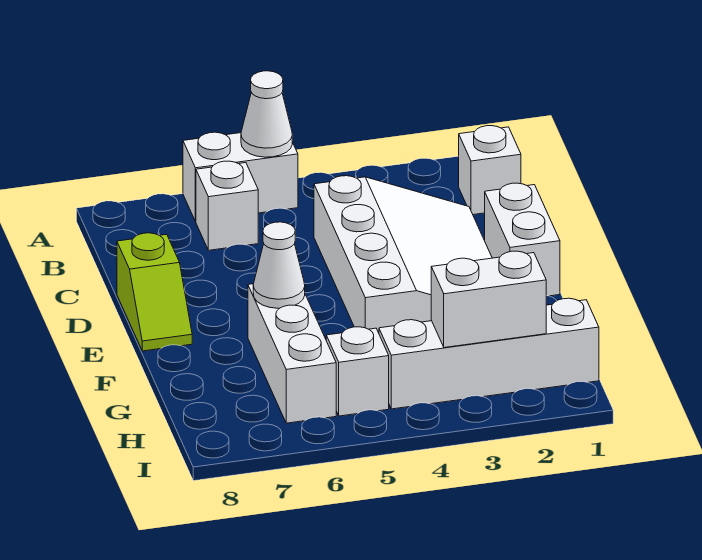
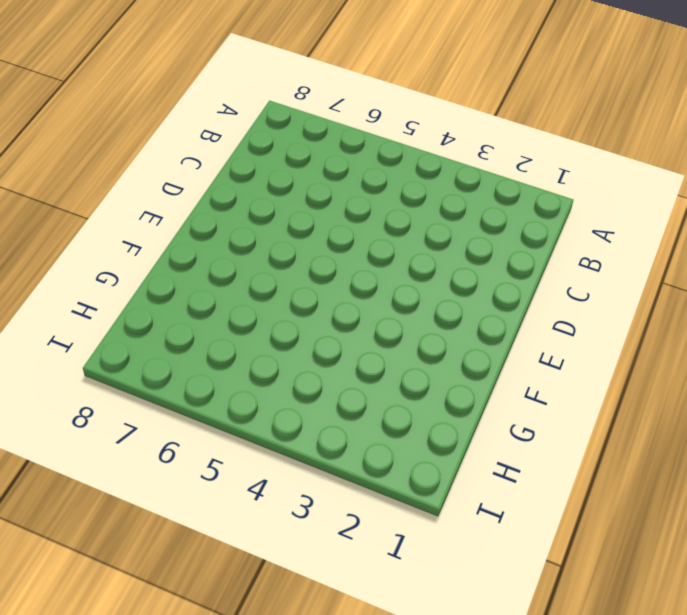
none -> white brick A5:A6 level 1
none -> white brick B1 level 1
none -> white brick B6 level 1

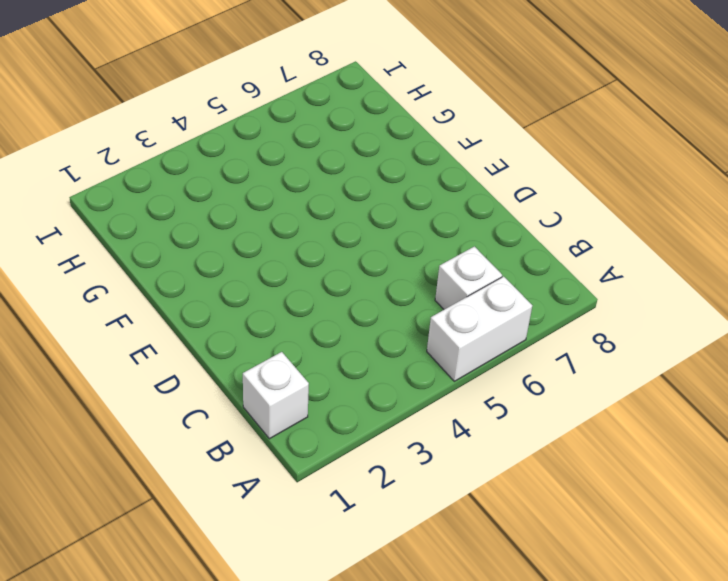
none -> white slope C2:F4 level 1 top 4
none -> white brick D1:E1 level 1
none -> lime slope D8:E8 level 1 top D

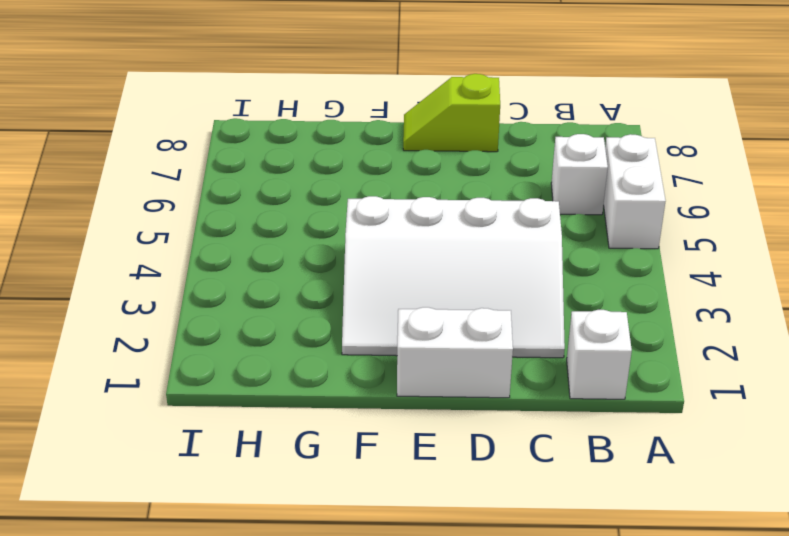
none -> white brick F6:H6 level 1
none -> white brick H1:H4 level 1
none -> white brick H5 level 1

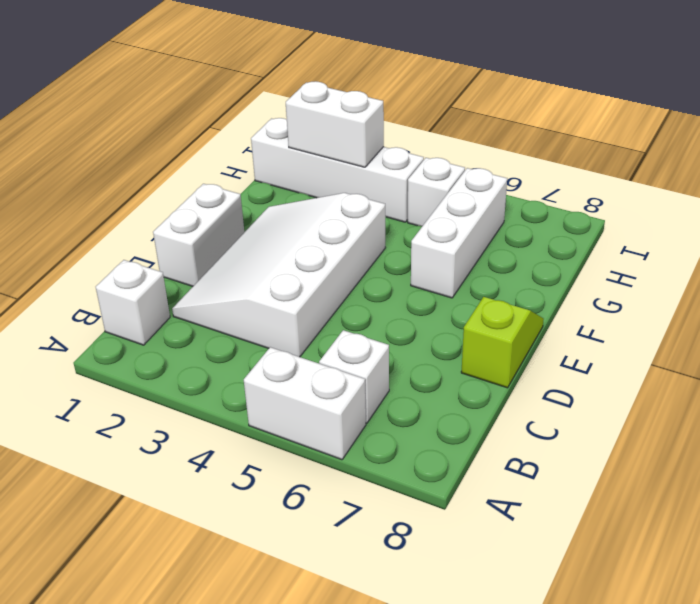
none -> white cone A5 level 2
none -> white cone F6 level 2

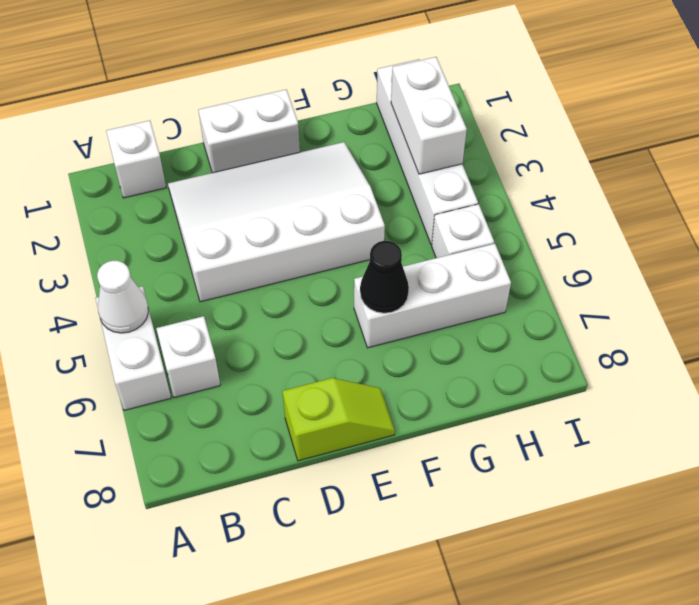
black cone F6 level 2 -> white cone F6 level 2

